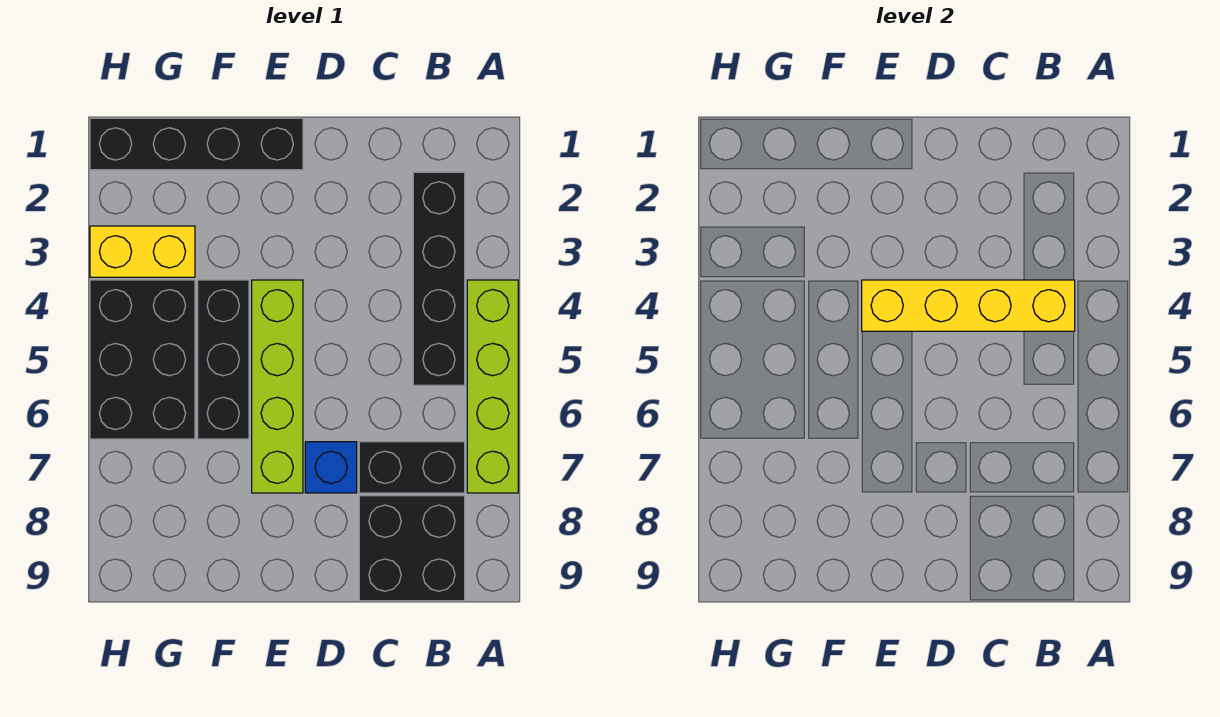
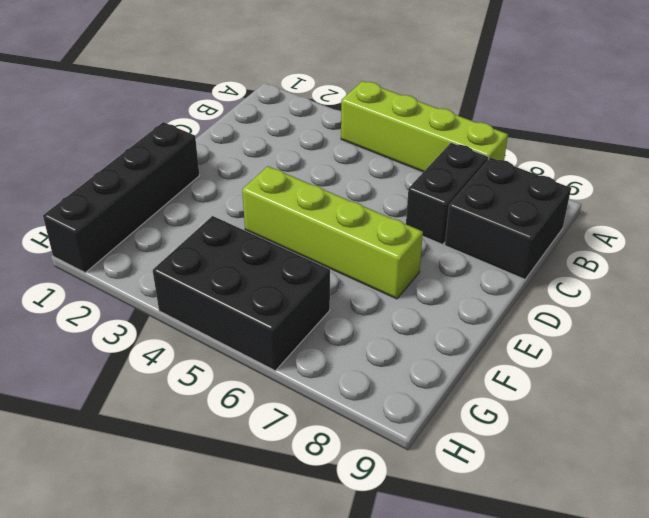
none -> black brick B2:B5 level 1
none -> blue brick D7 level 1

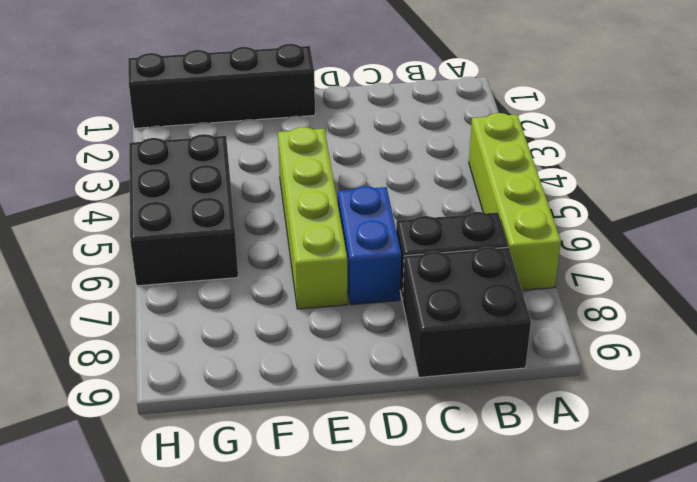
blue brick D6:D7 level 1 -> blue brick D7 level 1
none -> black brick B2:B5 level 1
none -> black brick F4:F6 level 1

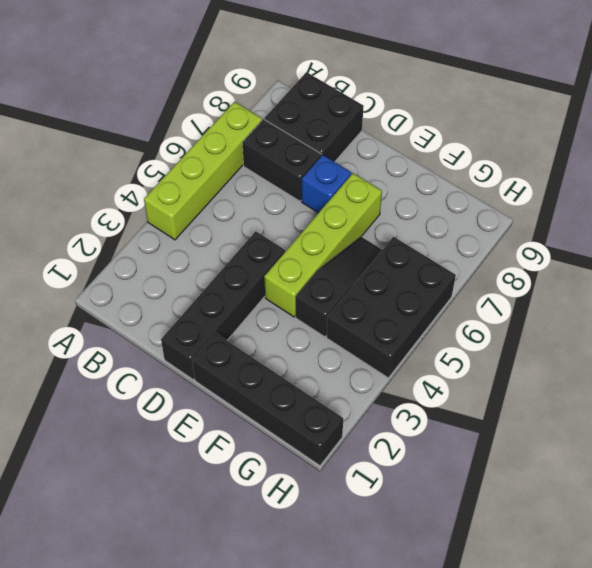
black brick D1:D4 level 1 -> black brick B2:B5 level 1
black slope F4:F6 level 1 top 4 -> black brick F4:F6 level 1
none -> yellow brick G3:H3 level 1
none -> yellow brick B4:E4 level 2

